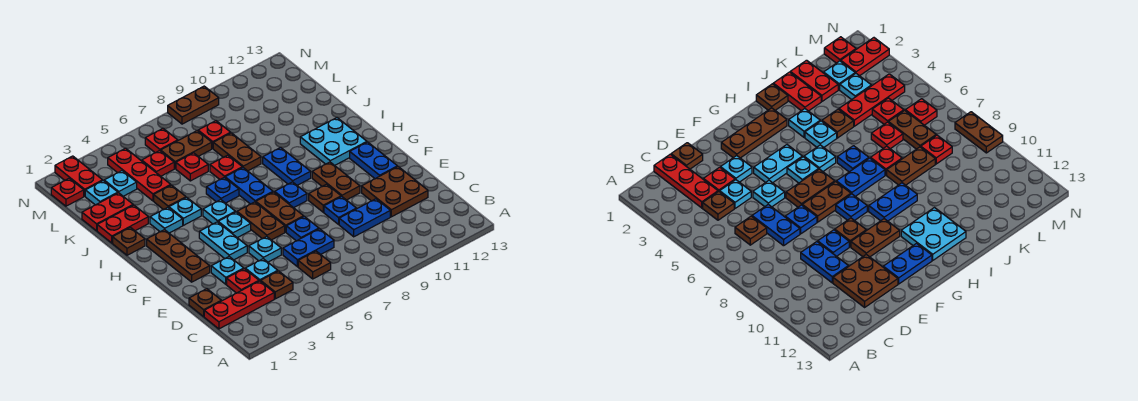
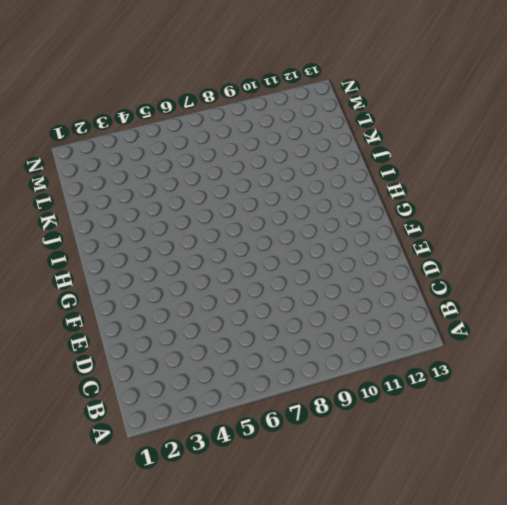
none -> red plate C1:C3 level 1
none -> brown plate C4 level 1
none -> brown plate C6 level 1
none -> brown plate D1 level 1

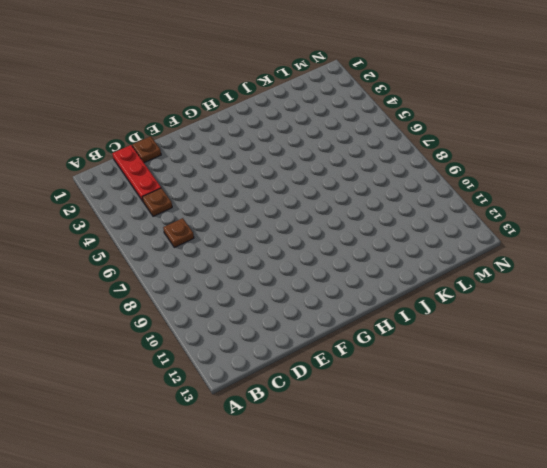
none -> red plate D3 level 1
none -> cyan plate D4 level 1
none -> blue plate D6:D7 level 1
none -> blue plate D9:D10 level 1

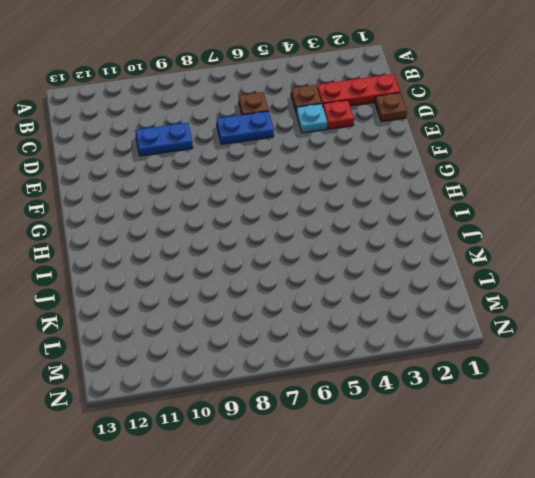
none -> brown plate D11:E12 level 1
none -> cyan plate E3 level 1
none -> cyan plate E5 level 1
none -> blue plate E7 level 1

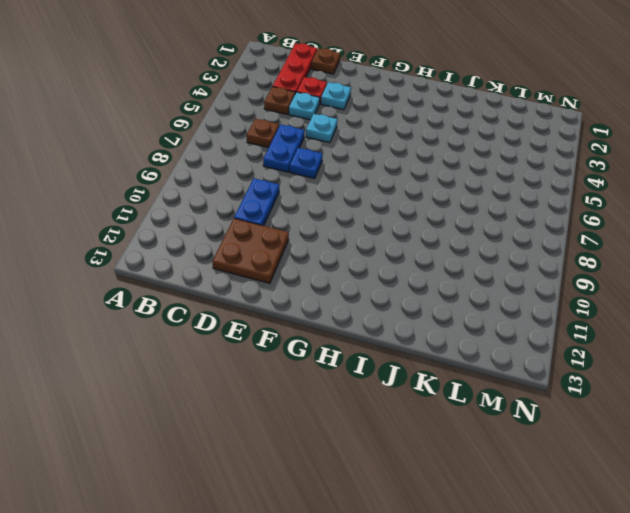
none -> blue plate E9 level 1
none -> brown plate F2:H2 level 1
none -> cyan plate F4:G4 level 1
none -> brown plate F6:G6 level 1

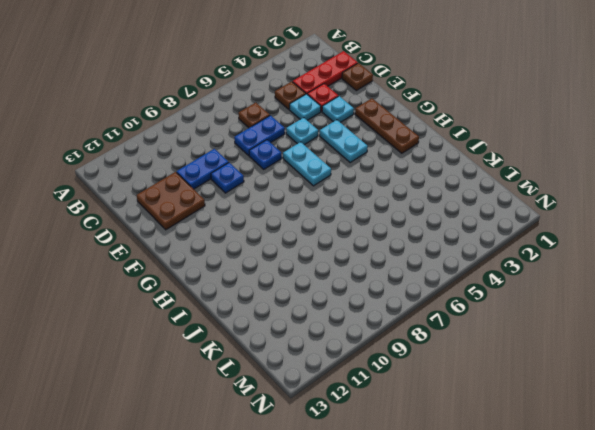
cyan plate F6:G6 level 1 -> brown plate F6:G6 level 1
none -> brown plate F7:G7 level 1
none -> brown plate F9 level 1
none -> brown plate F10:G10 level 1
none -> blue plate F12:G12 level 1

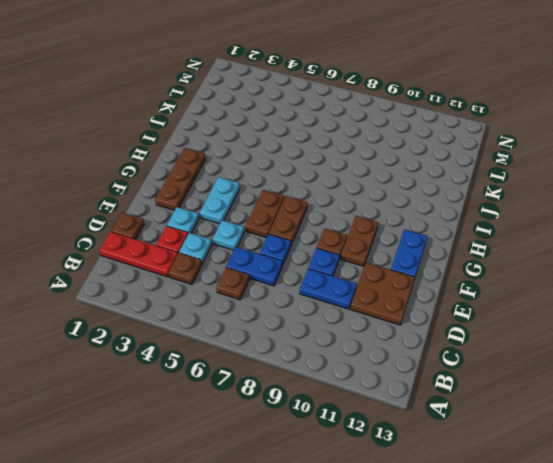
none -> cyan plate G5 level 1
none -> blue plate G8 level 1
none -> cyan plate H5 level 1
none -> blue plate H7:I7 level 1

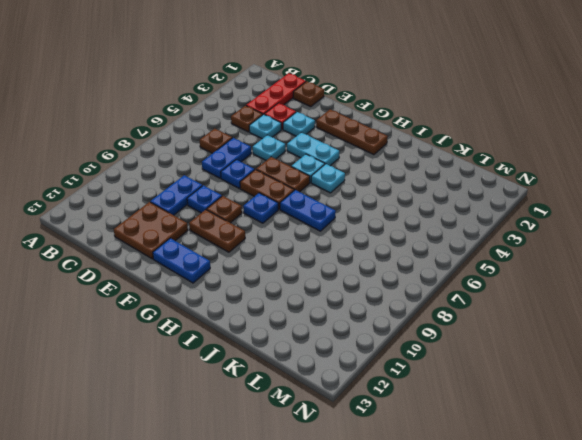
none -> blue plate H9:I9 level 1
none -> cyan plate H11:I12 level 1
none -> brown plate I1 level 1
none -> cyan plate I3 level 1

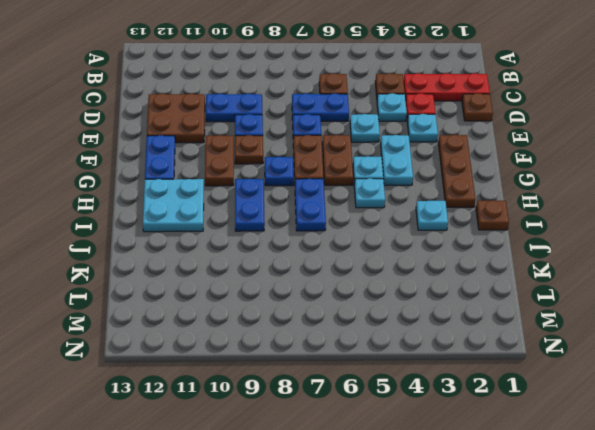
none -> cyan plate I4 level 1
none -> blue plate I6 level 1
none -> red plate J1:J2 level 1
none -> brown plate J4 level 1

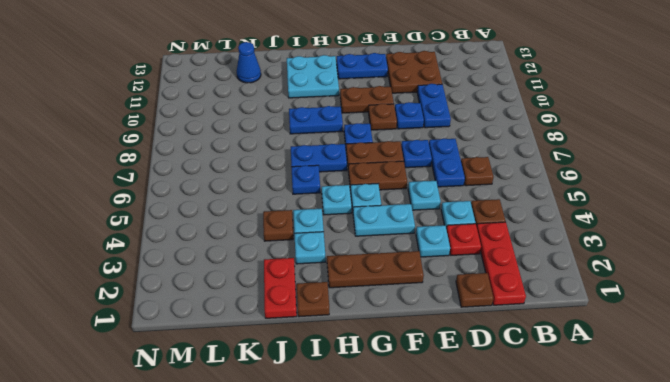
blue cone K12 level 1 -> none
none -> red plate J7 level 1
none -> brown plate J8:K8 level 1
none -> red plate K1:K2 level 1
none -> red plate K4:M4 level 1

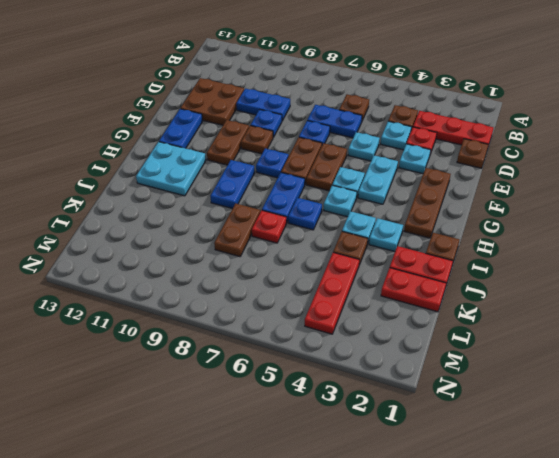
none -> red plate K6 level 1
none -> cyan plate L2 level 1
none -> cyan plate L3 level 1
none -> red plate L5 level 1

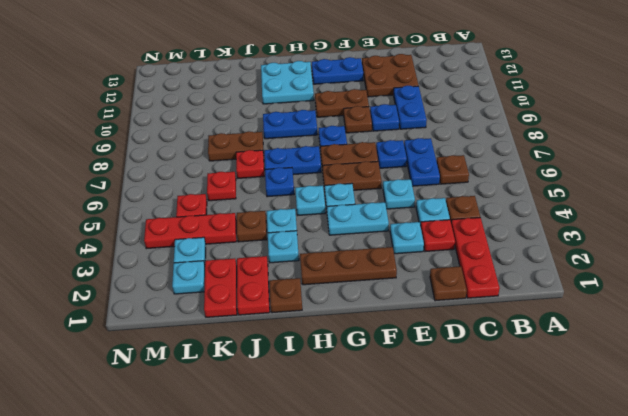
none -> brown plate L6:L7 level 1
none -> red plate L8 level 1
none -> red plate M1 level 1
none -> red plate M2:N2 level 1

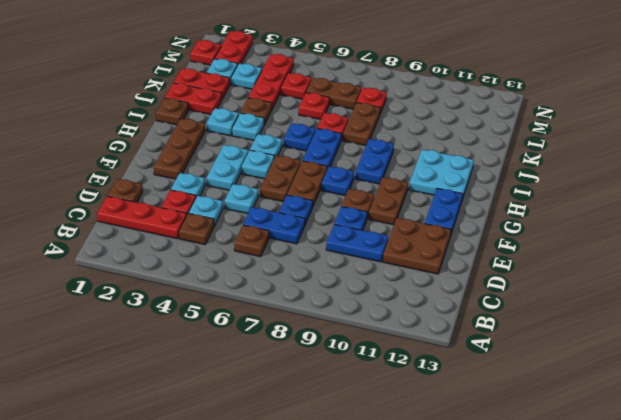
none -> red plate M6 level 1
none -> brown plate N8:N9 level 1

